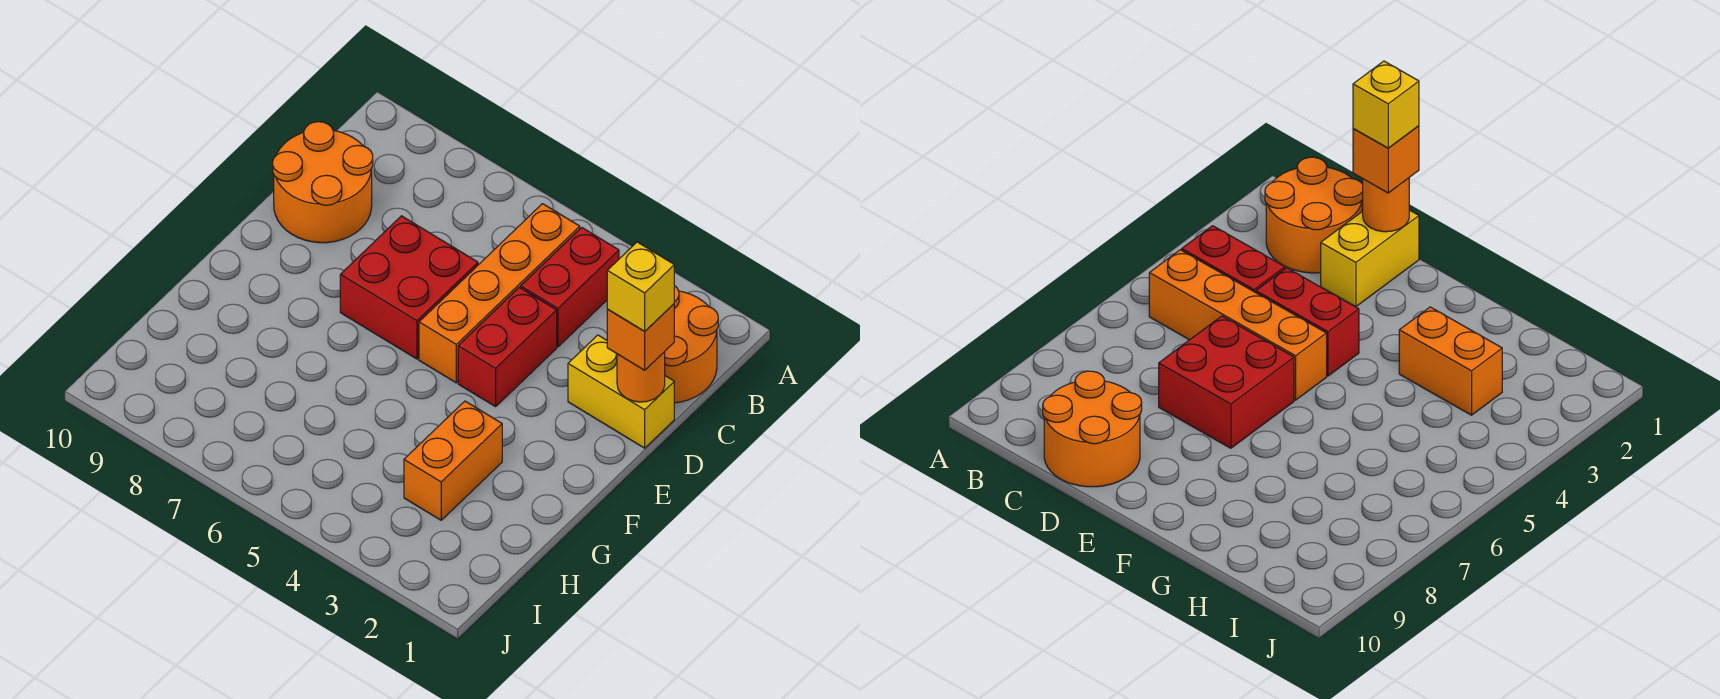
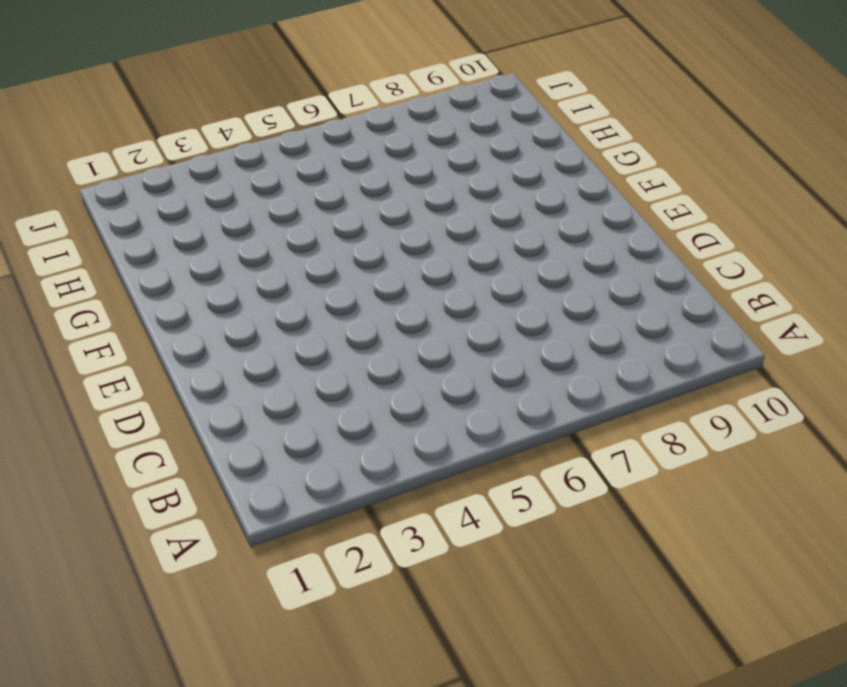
none -> orange round brick B1:C2 level 1
none -> red brick B4:C4 level 1

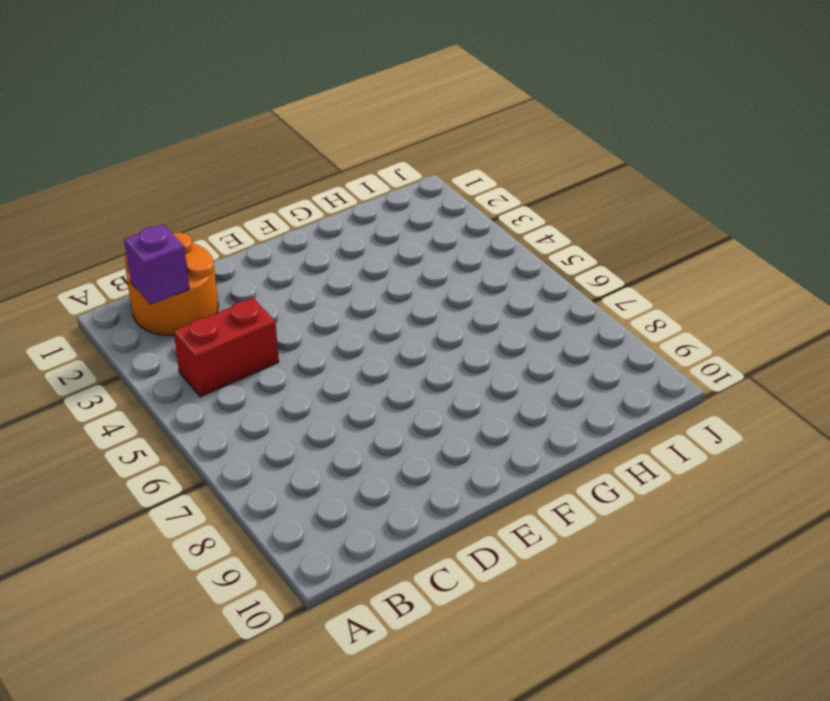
purple brick B2 level 2 -> none
none -> orange brick B5:E5 level 1
none -> orange round brick C9:D10 level 1

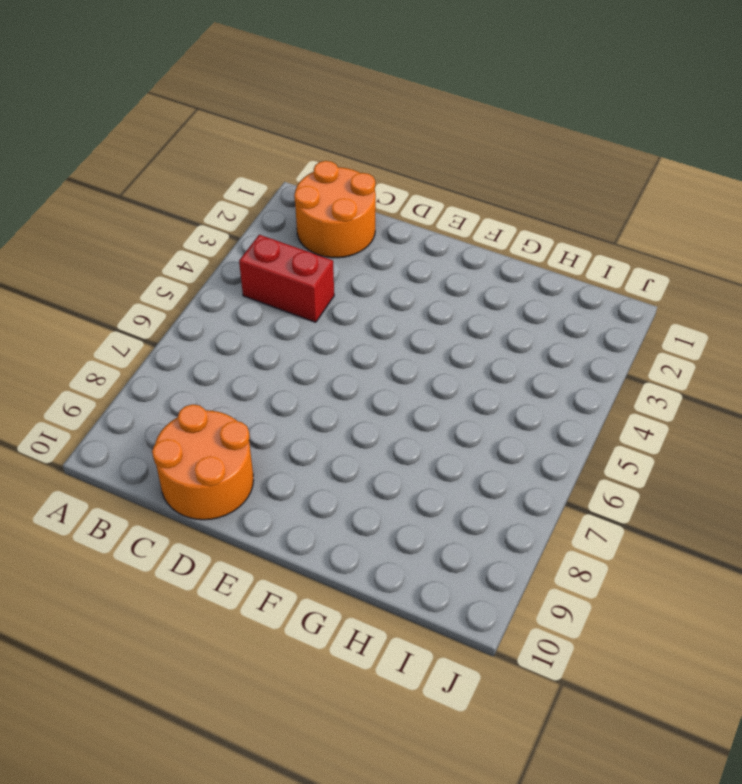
none -> orange brick B5:E5 level 1
none -> yellow brick D1:D2 level 1

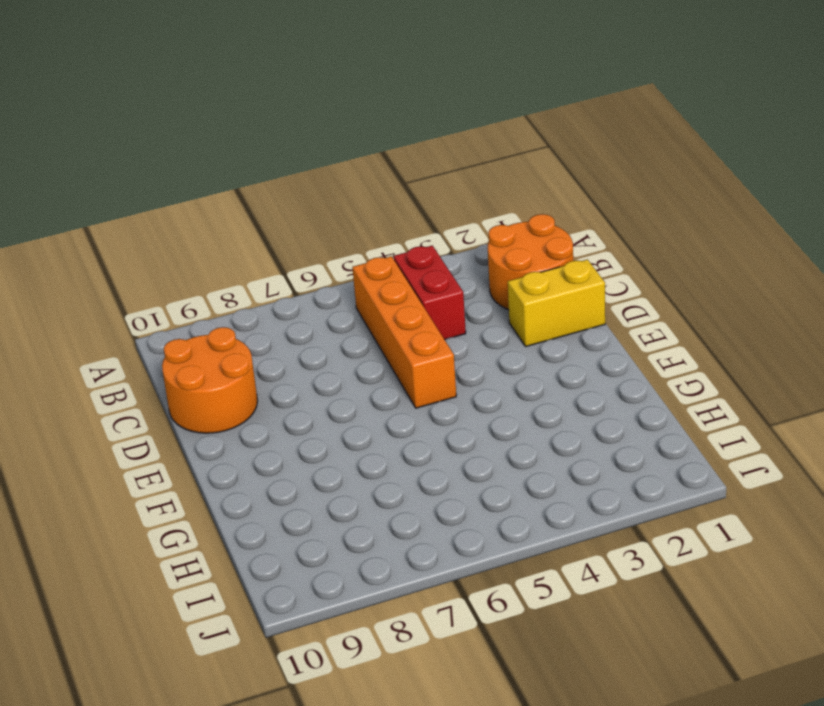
none -> red brick D4:E4 level 1
none -> red brick D6:E7 level 1

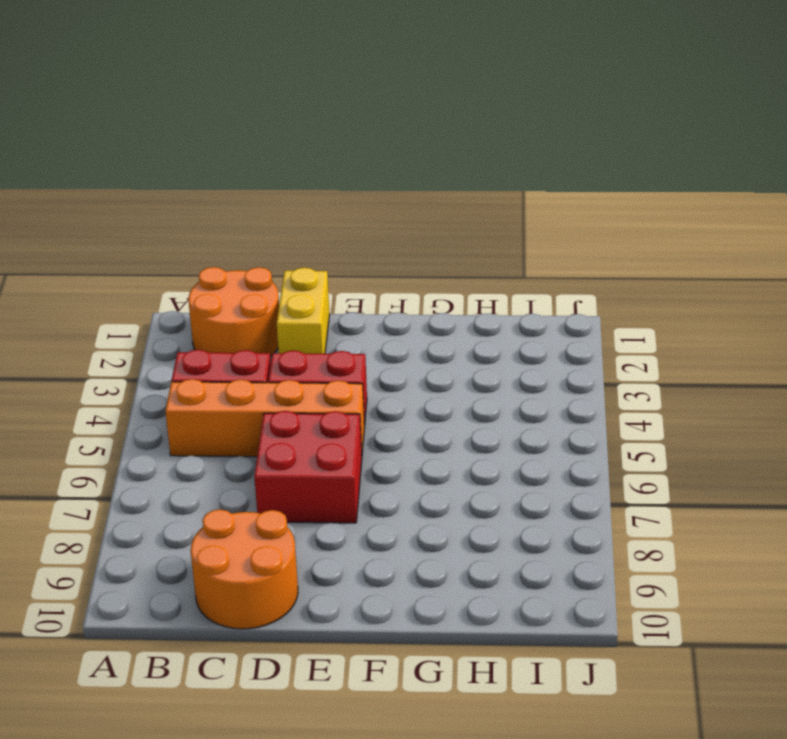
none -> orange brick G3:H3 level 1
none -> orange round brick D1 level 2

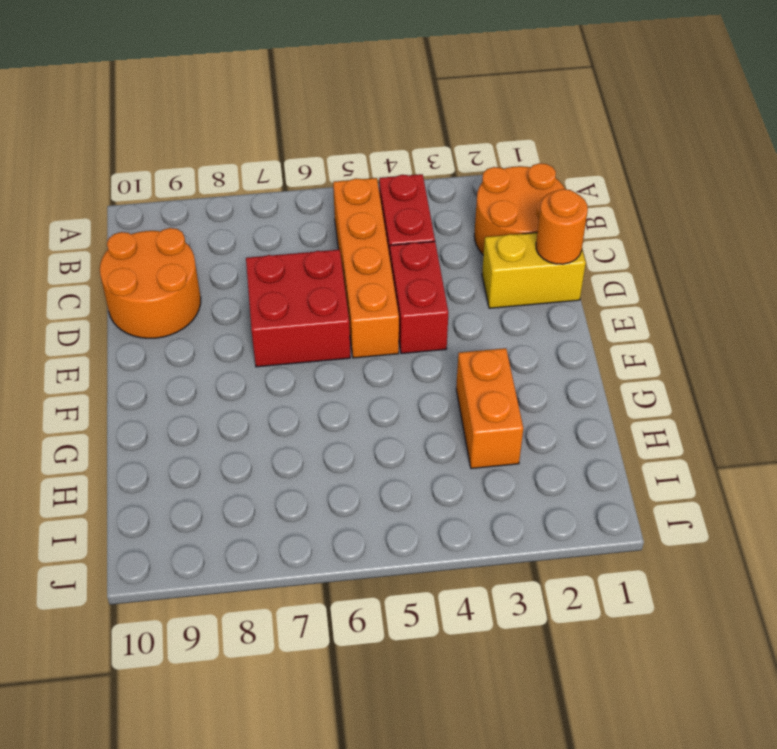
none -> orange brick D1 level 3
none -> yellow brick D1 level 4

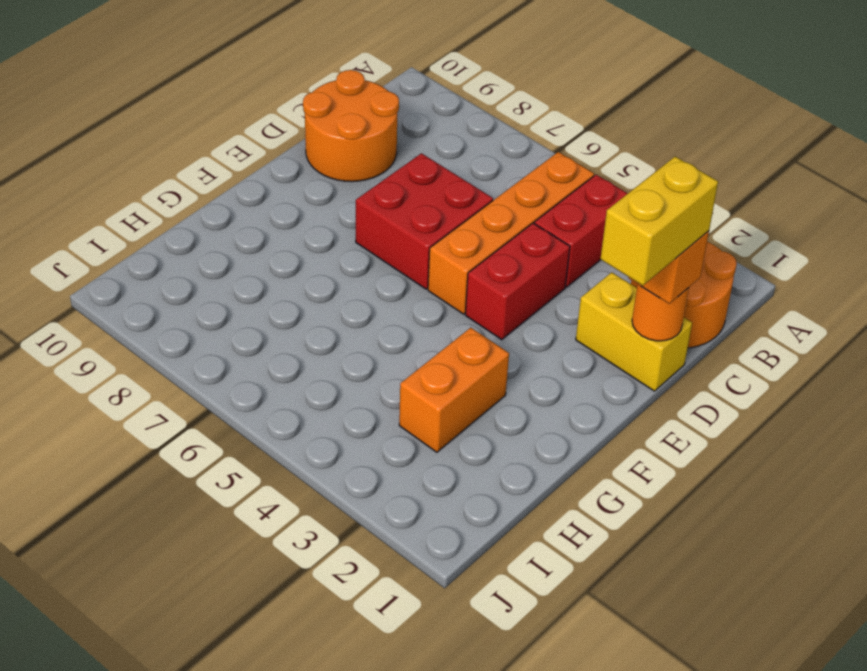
yellow brick D1:E1 level 4 -> yellow brick D1 level 4

